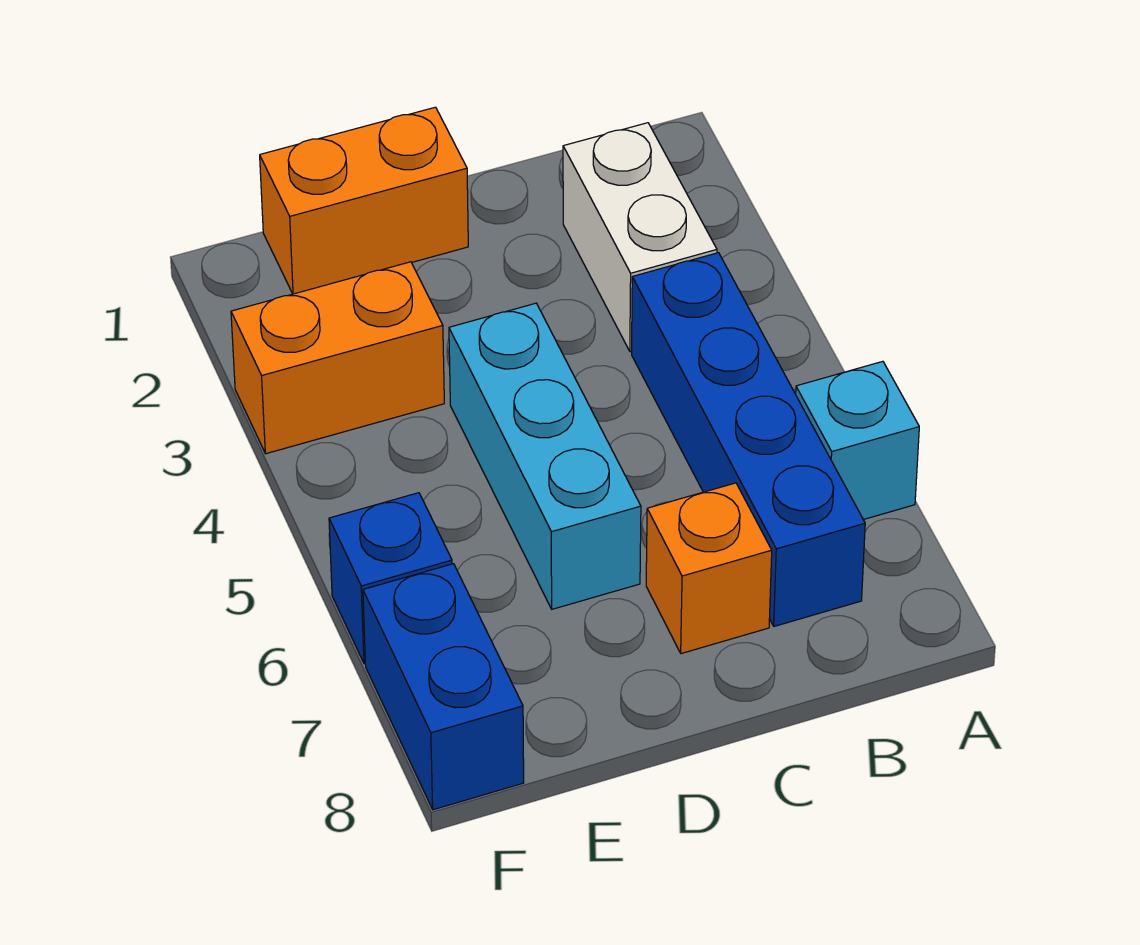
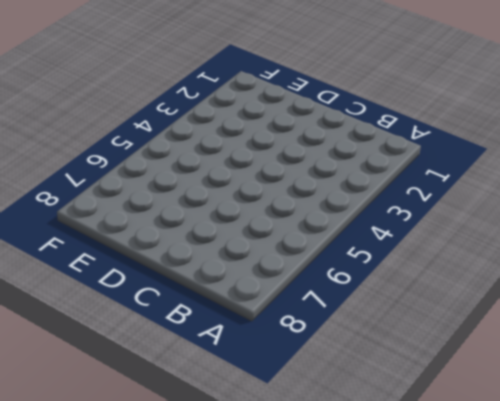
none -> cyan brick A6 level 1
none -> white brick B2:B3 level 1

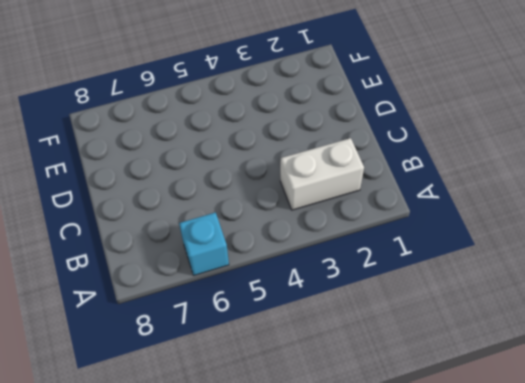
none -> blue brick B4:B7 level 1
none -> orange brick C7 level 1

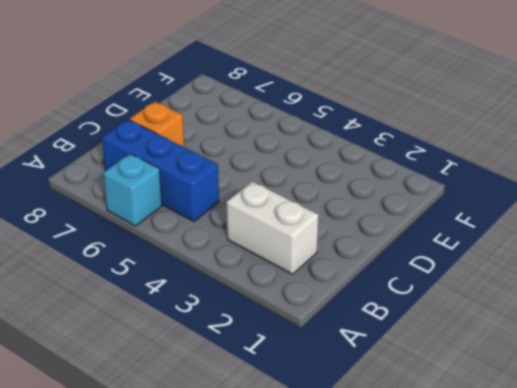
blue brick B5:B7 level 1 -> blue brick B4:B7 level 1
none -> orange brick D1:E1 level 1
none -> cyan brick D4:D6 level 1

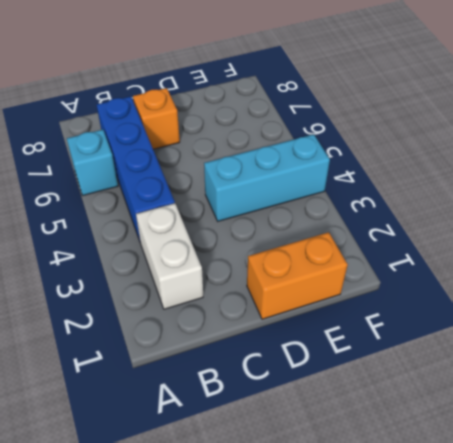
cyan brick D4:F4 level 1 -> cyan brick D4:D6 level 1
none -> orange brick E3:F3 level 1
none -> blue brick F6 level 1

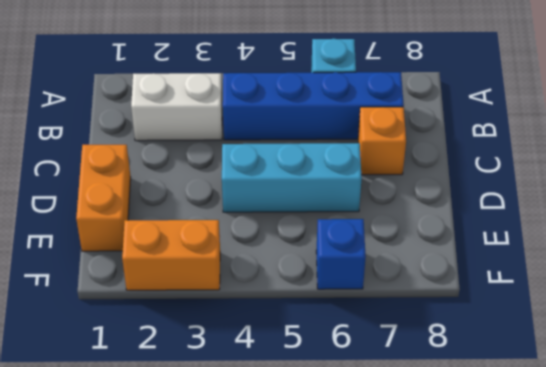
orange brick F2:F3 level 1 -> orange brick E3:F3 level 1
none -> blue brick F7:F8 level 1

